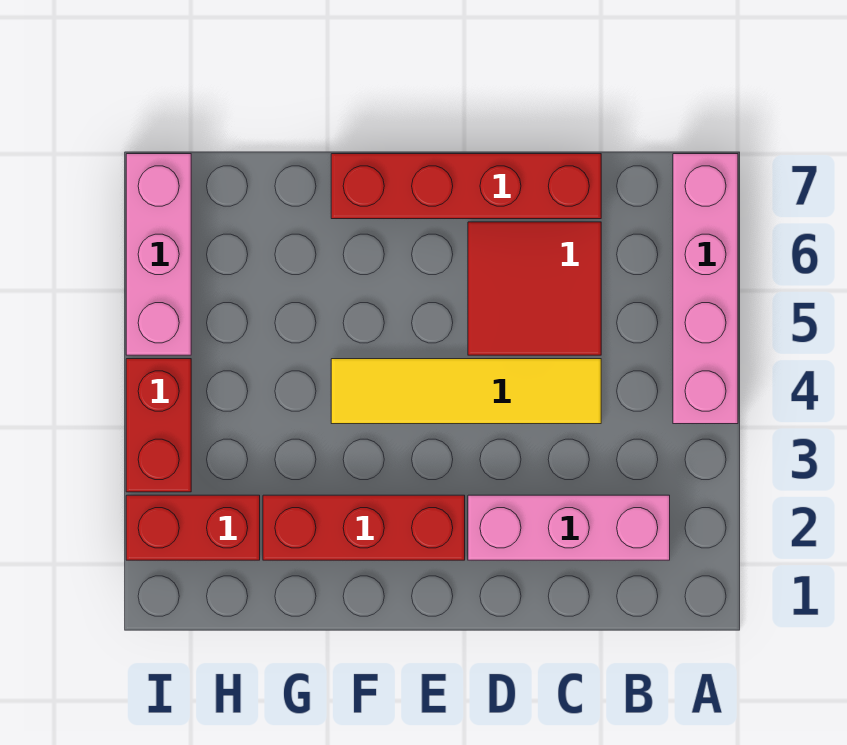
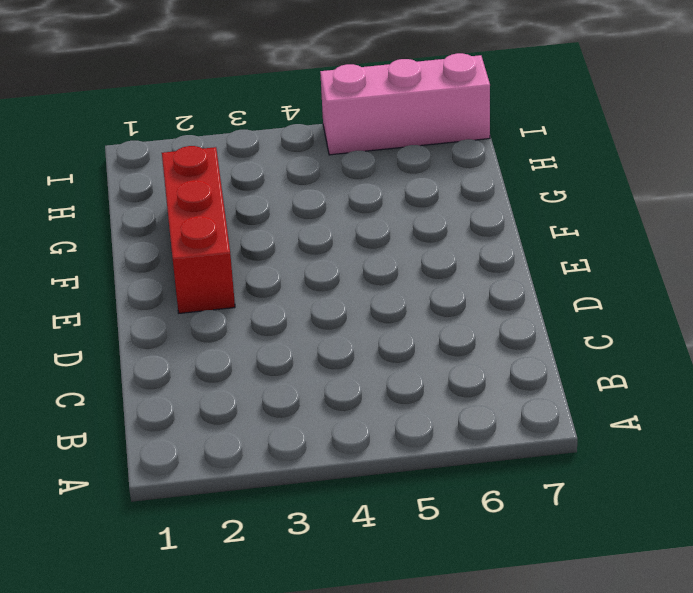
none -> pink brick A4:A7 level 1
none -> pink brick B2:D2 level 1

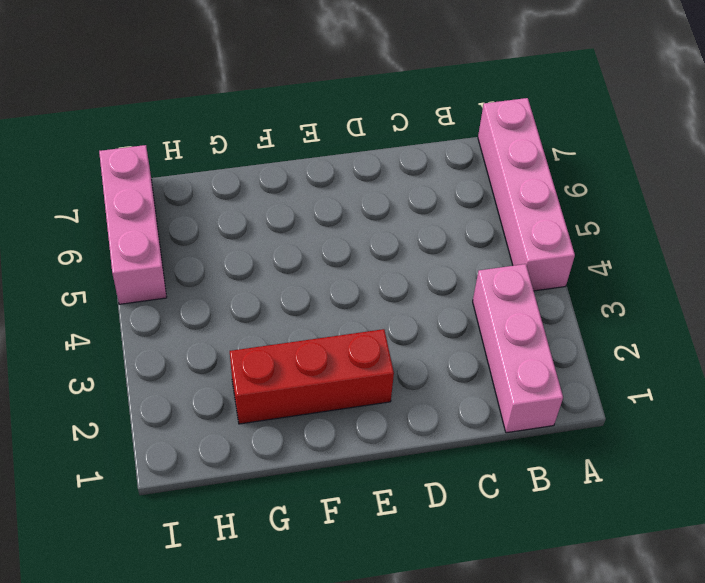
pink brick B1:B3 level 1 -> pink brick B2:D2 level 1
none -> yellow tile C4:F4 level 1
none -> red tile C5:D6 level 1

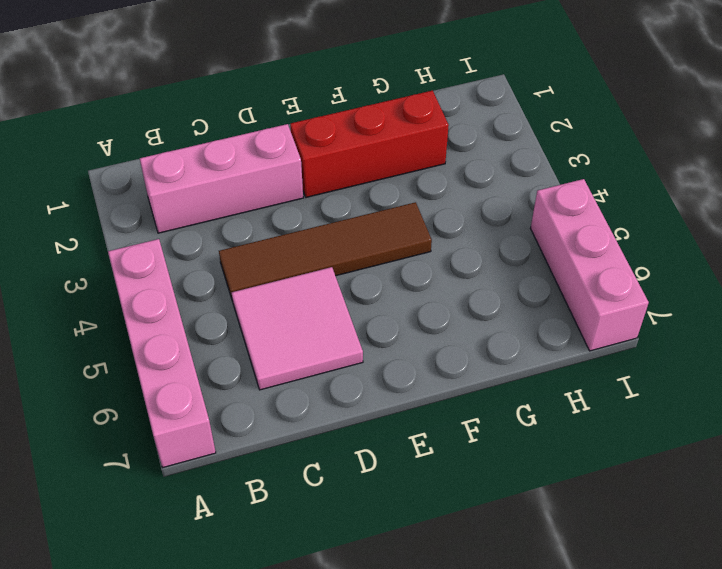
brown tile C4:F4 level 1 -> yellow tile C4:F4 level 1
pink tile C5:D6 level 1 -> red tile C5:D6 level 1
none -> red brick C7:F7 level 1
none -> red brick H2:I2 level 1

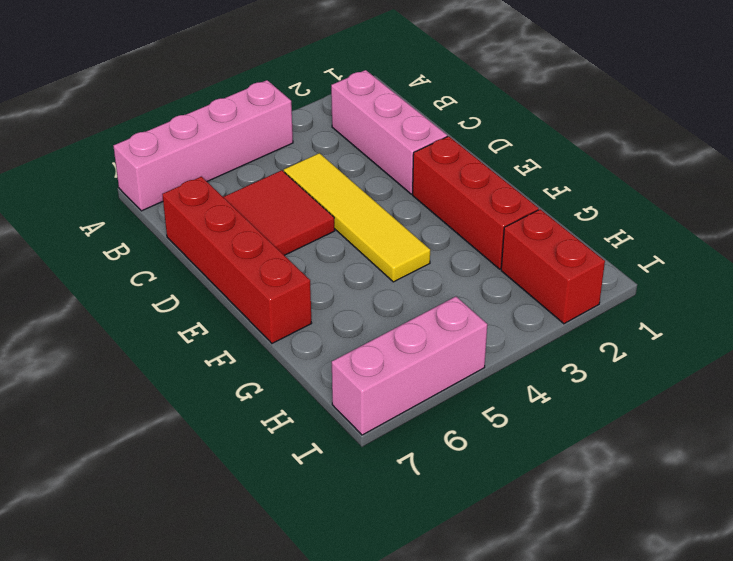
none -> red brick I3:I4 level 1

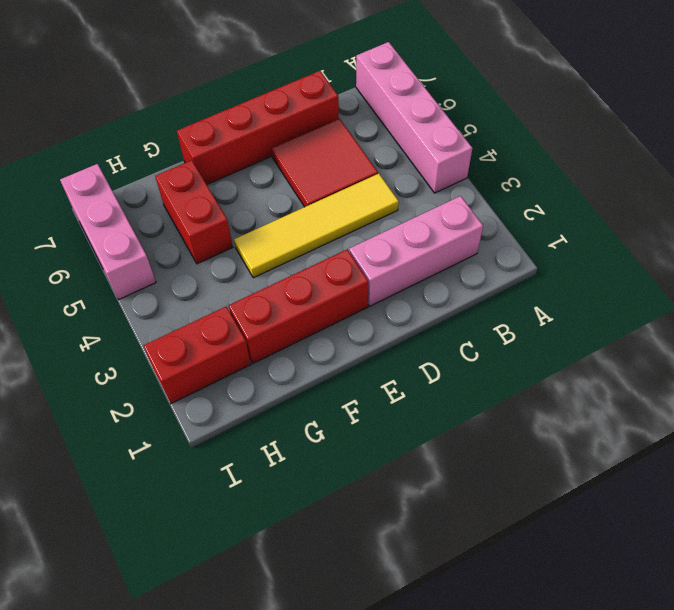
red brick G5:G6 level 1 -> red brick I3:I4 level 1

